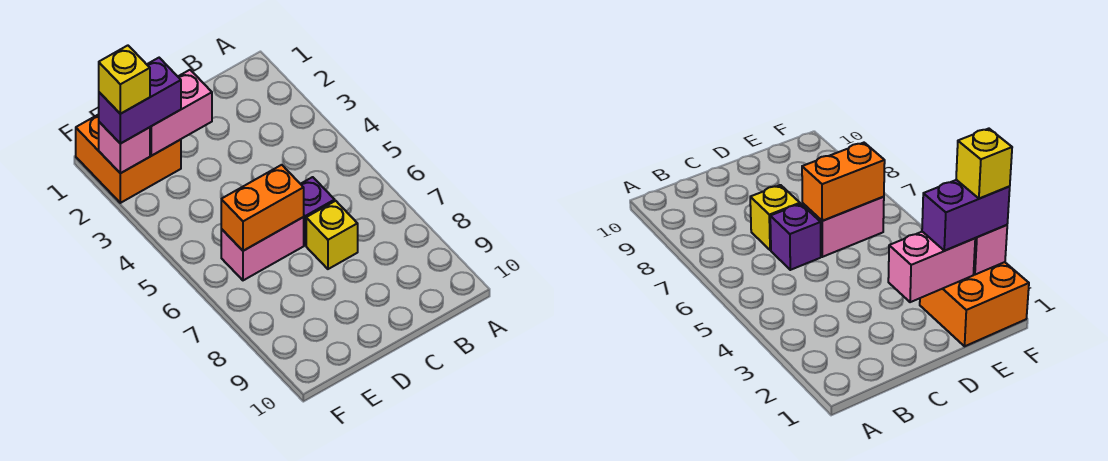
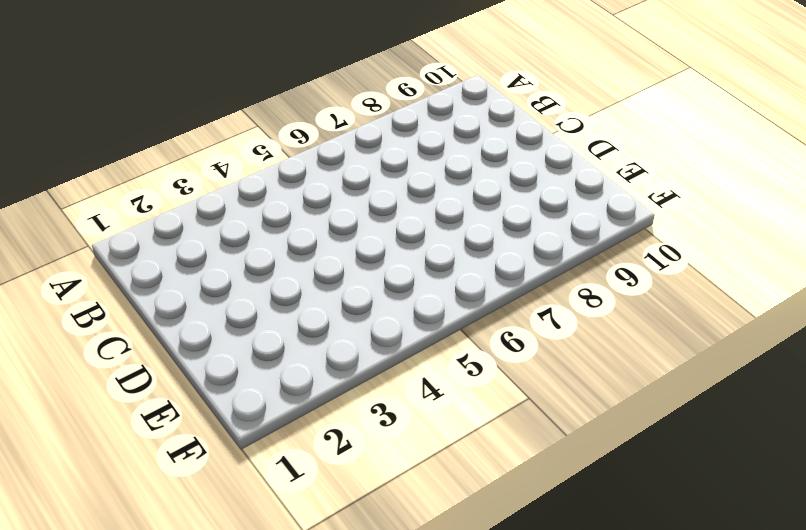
none -> purple brick C6 level 1
none -> yellow brick C7 level 1

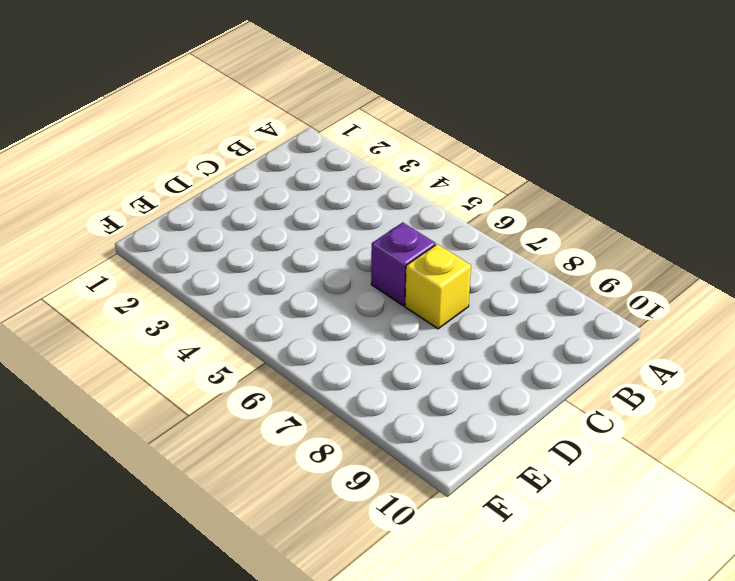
none -> pink brick D6:E6 level 1
none -> orange brick E1:F2 level 1

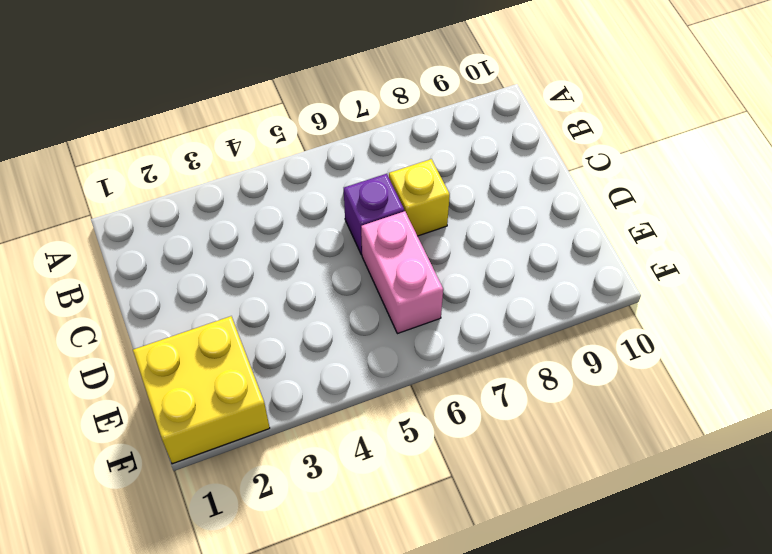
yellow brick E1:F2 level 1 -> orange brick E1:F2 level 1
none -> pink brick D2:E2 level 2
none -> orange brick D6:E6 level 2

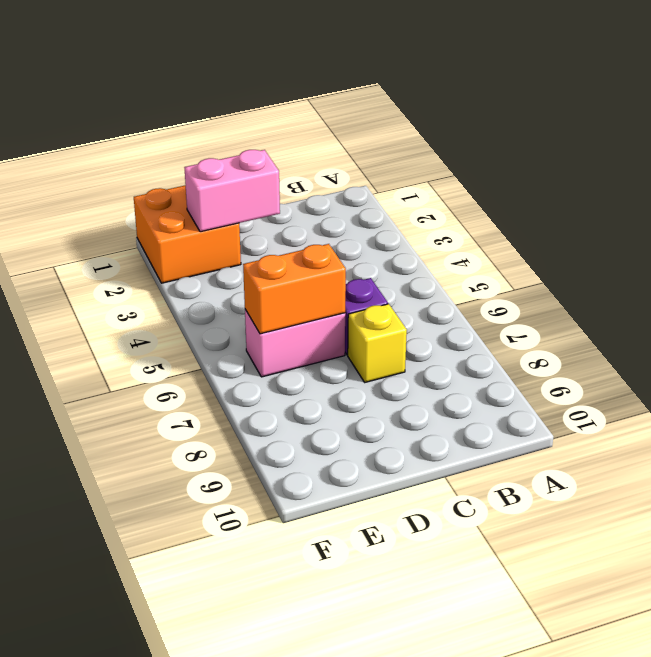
none -> pink brick F2 level 2
none -> purple brick E2:F2 level 3

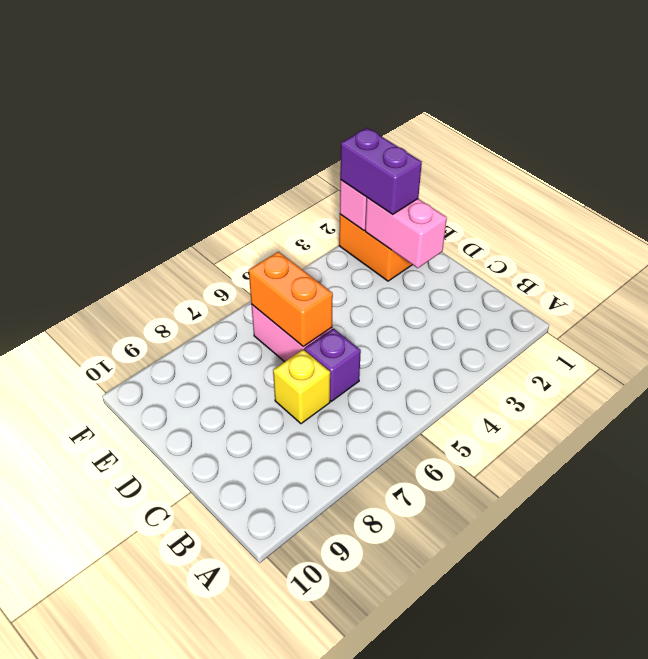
none -> yellow brick F2 level 4

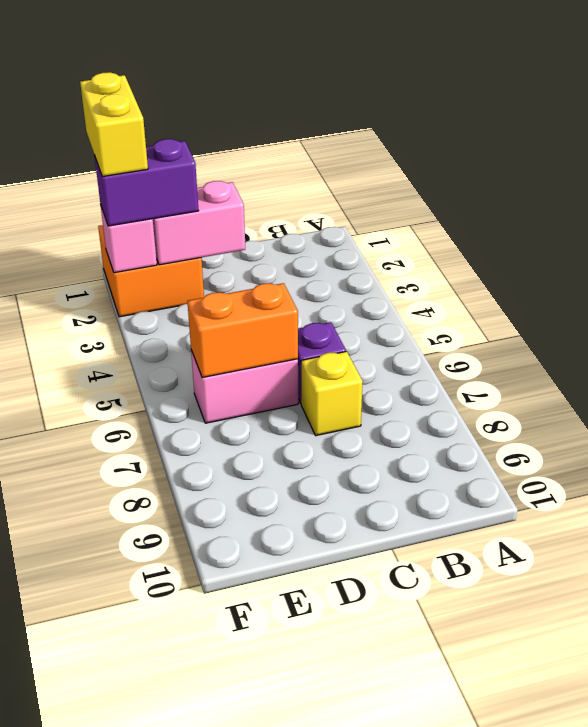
yellow brick F1:F2 level 4 -> yellow brick F2 level 4

